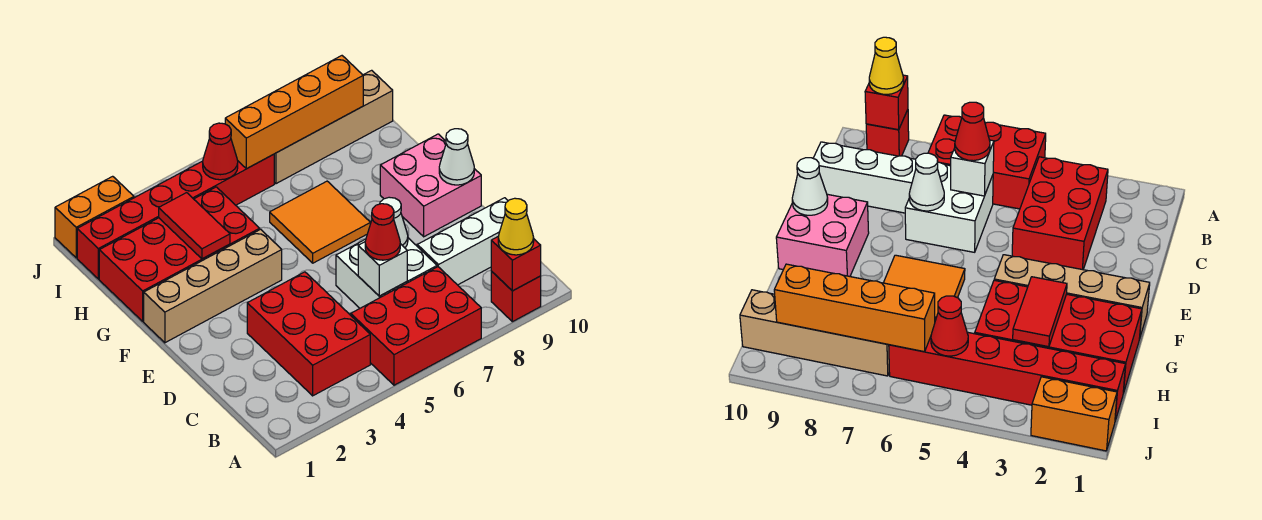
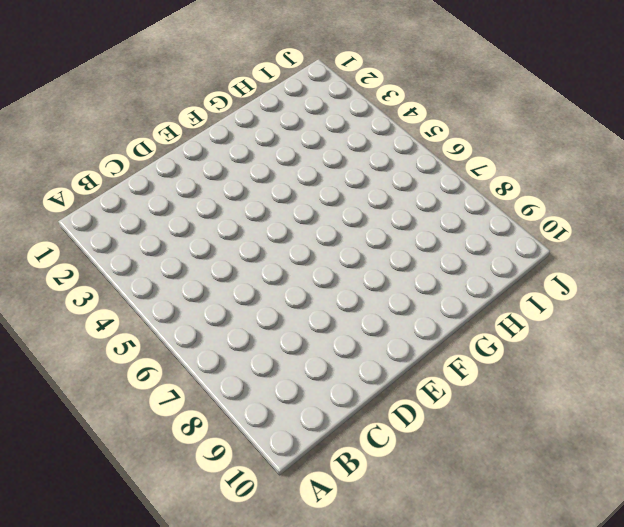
none -> red brick A5:B7 level 1
none -> red brick A9 level 1
none -> red brick B3:D4 level 1

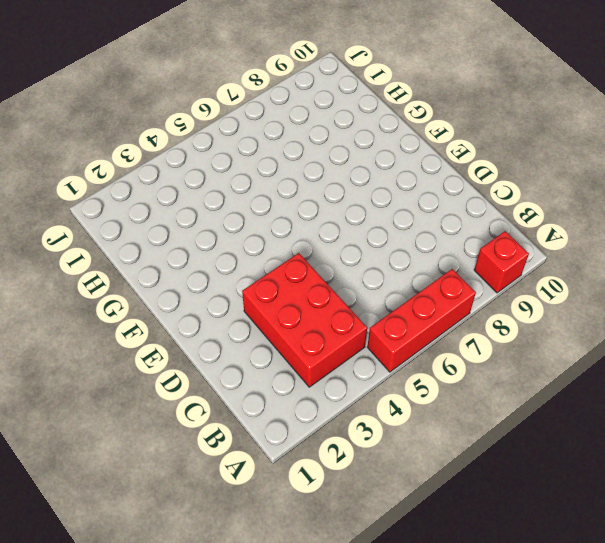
red brick A5:A7 level 1 -> red brick A5:B7 level 1
none -> white brick C6:D7 level 1
none -> white brick C8:C10 level 1
none -> pink brick E9:F10 level 1

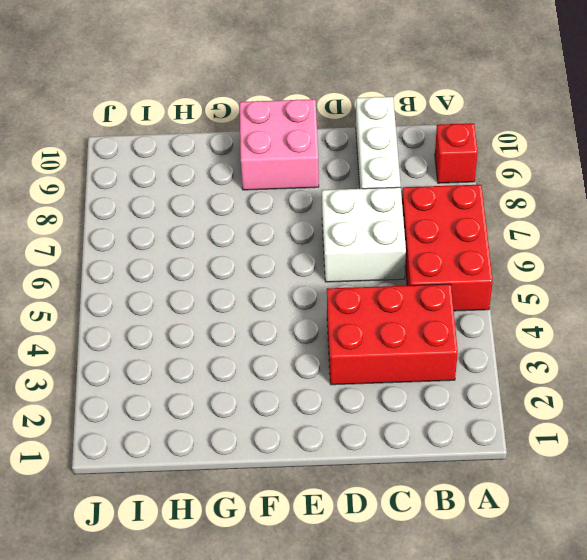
none -> tan brick F1:F4 level 1
none -> orange tile F6:G7 level 1
none -> red brick G1:H4 level 1

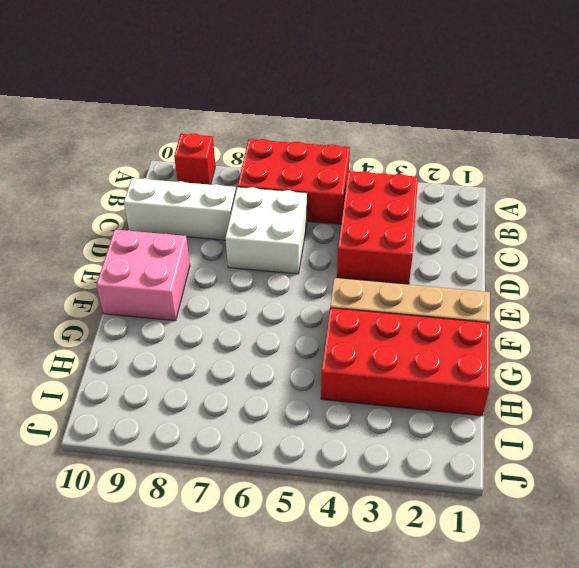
none -> orange tile F6:G7 level 1
none -> red brick I1:I6 level 1
none -> tan brick I7:I10 level 1

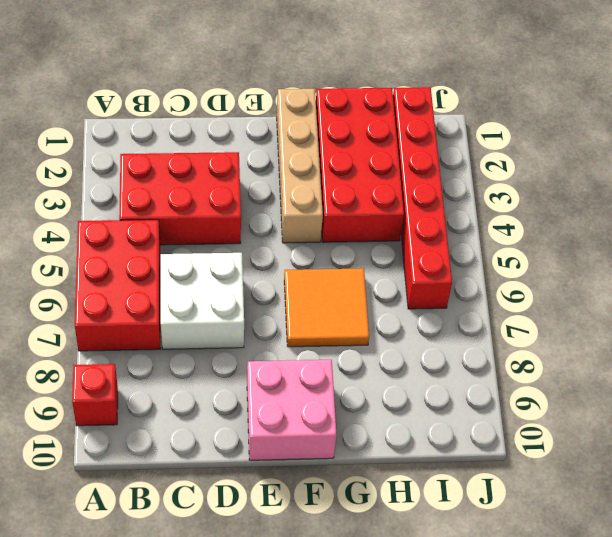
none -> white brick C8:C10 level 1
none -> tan brick I7:I10 level 1
none -> orange brick J1:J2 level 1

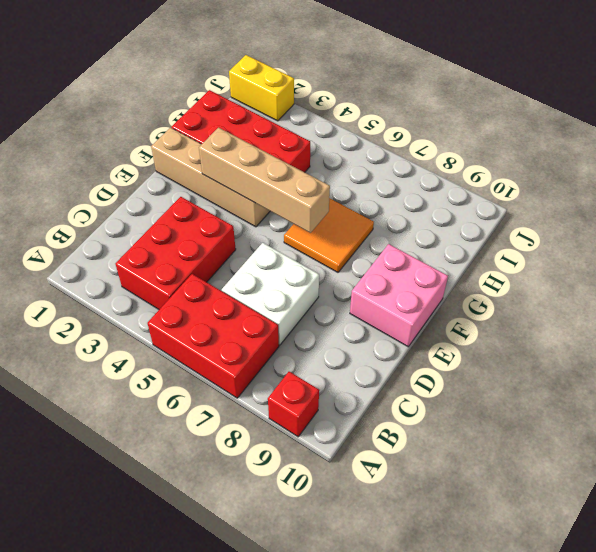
tan brick F3:F6 level 2 -> tan brick I7:I10 level 1
yellow brick J1:J2 level 1 -> orange brick J1:J2 level 1
none -> white brick C8:C10 level 1
none -> red brick I1:I6 level 1
none -> red brick A9 level 2

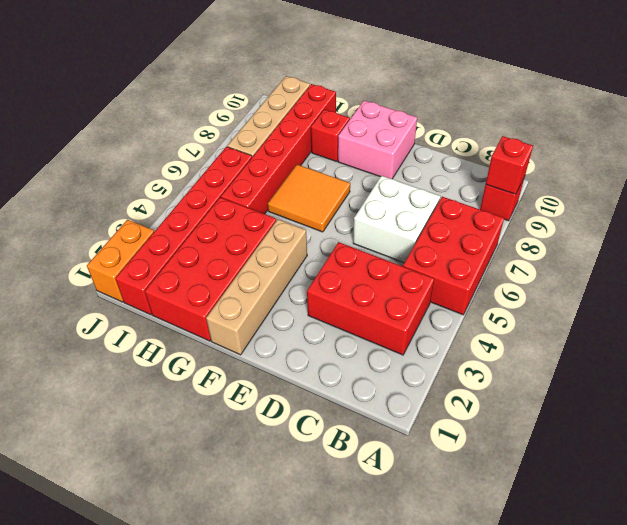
red brick G9 level 1 -> none
red brick H5:H10 level 1 -> none
none -> white brick C8:C10 level 1
none -> white brick C6 level 2
none -> white cone D7 level 2

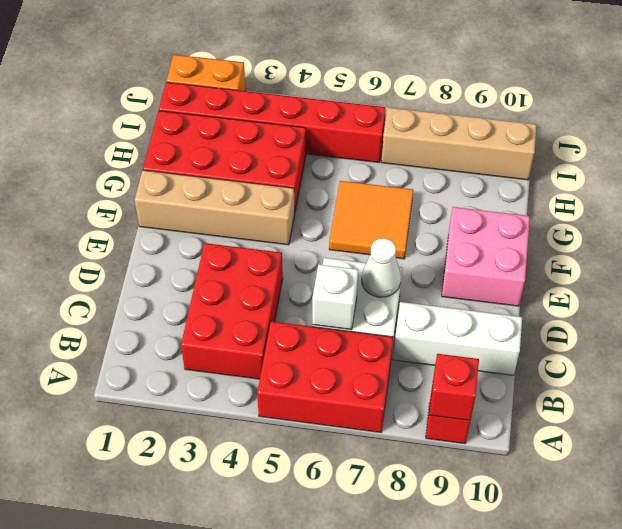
none -> white cone E10 level 2
none -> red tile G3:H3 level 2
none -> red cone I5 level 2

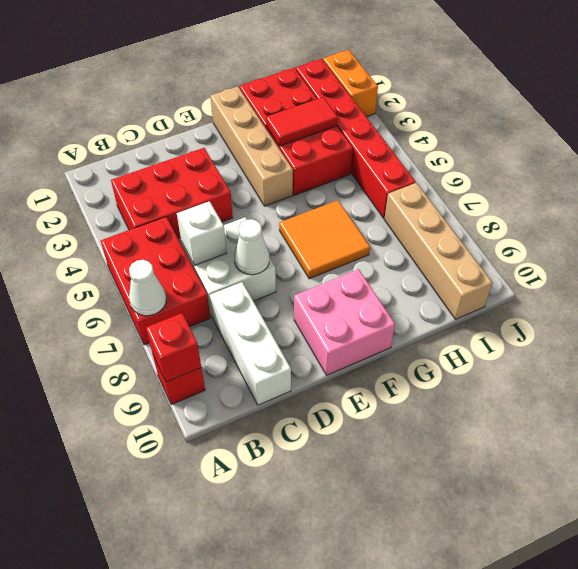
white cone A7 level 2 -> white cone E10 level 2
none -> red cone I5 level 2
none -> orange brick I6:I9 level 2
none -> yellow cone A9 level 3

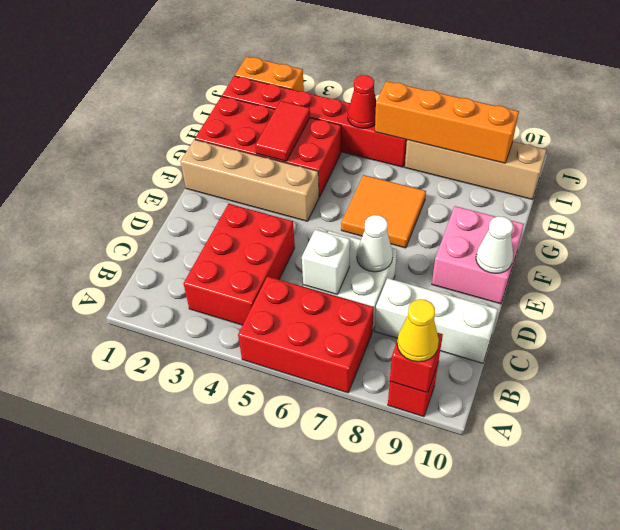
none -> red cone C6 level 3

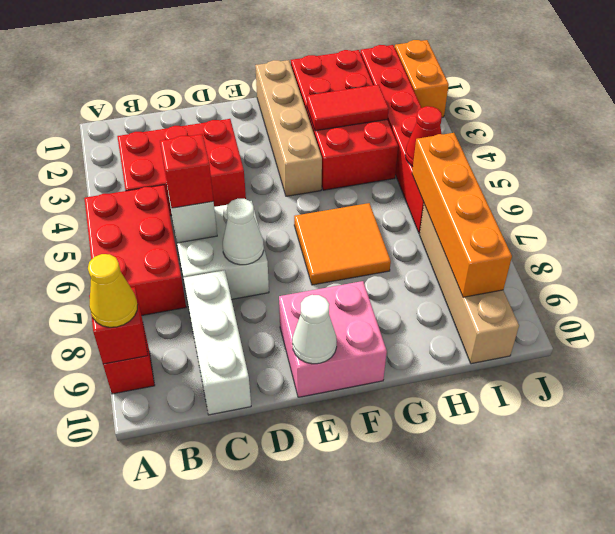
red brick C6 level 3 -> red cone C6 level 3

